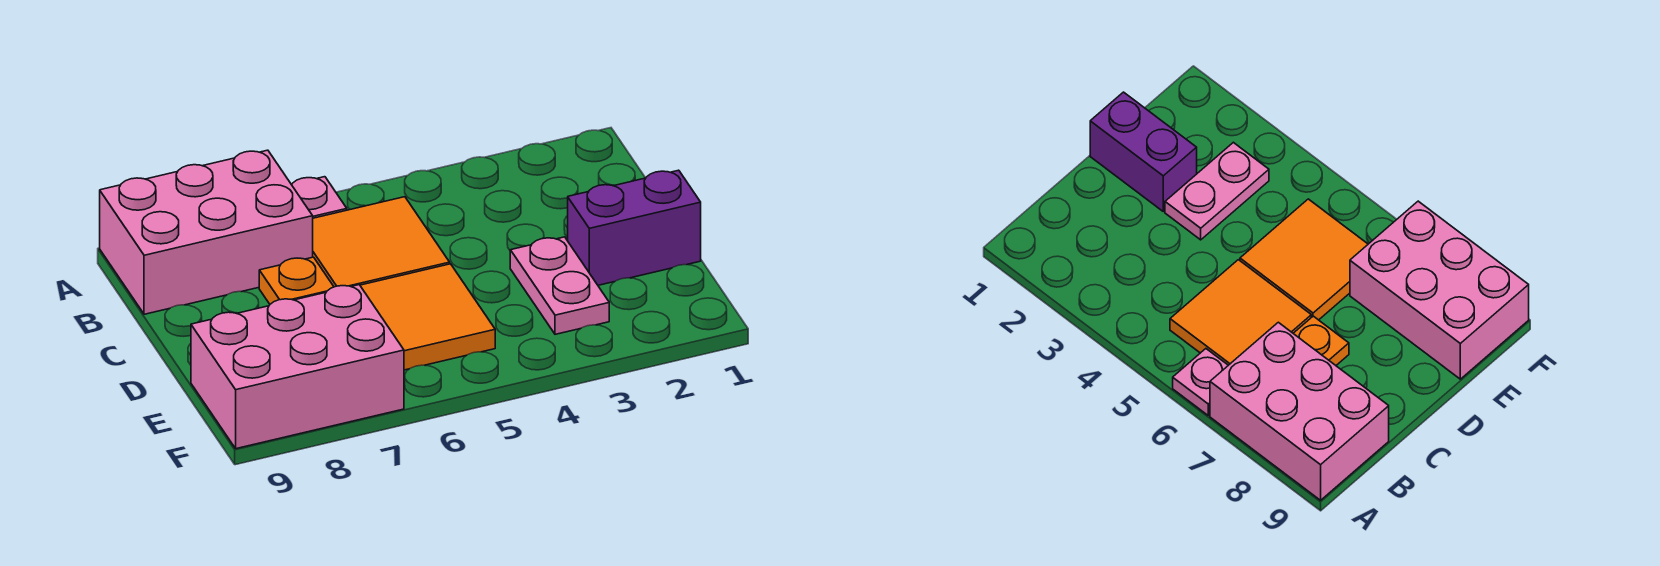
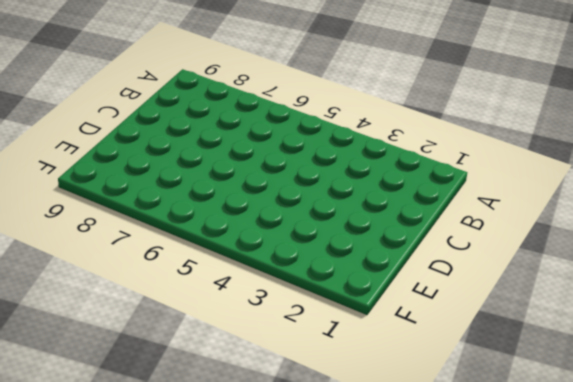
none -> pink plate A6 level 1
none -> pink brick A7:B9 level 1

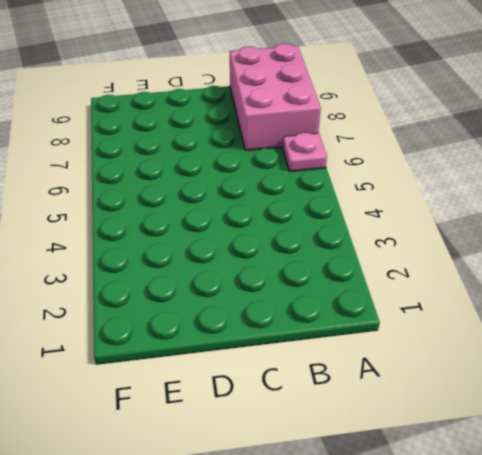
none -> orange tile B5:C6 level 1
none -> orange plate C7 level 1

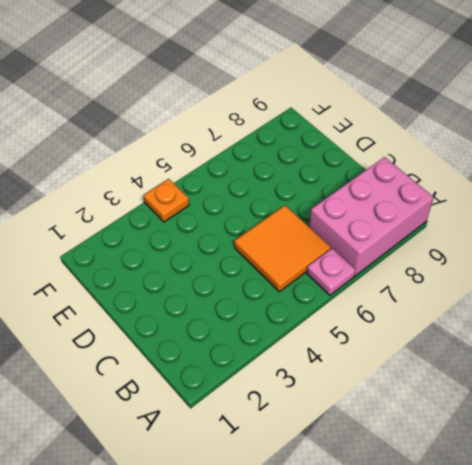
orange plate F4 level 1 -> orange plate C7 level 1
none -> purple brick D1:D2 level 1
none -> pink plate D3:E3 level 1

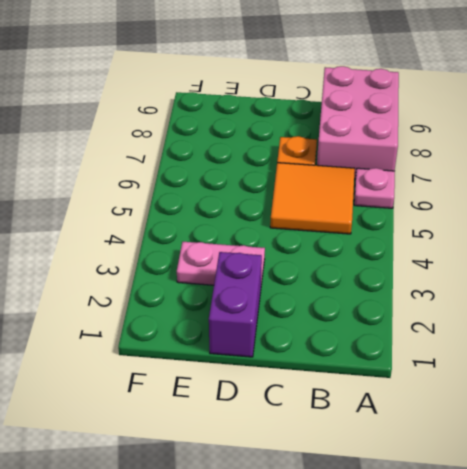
none -> orange tile D5:E6 level 1
none -> pink brick E7:F9 level 1

